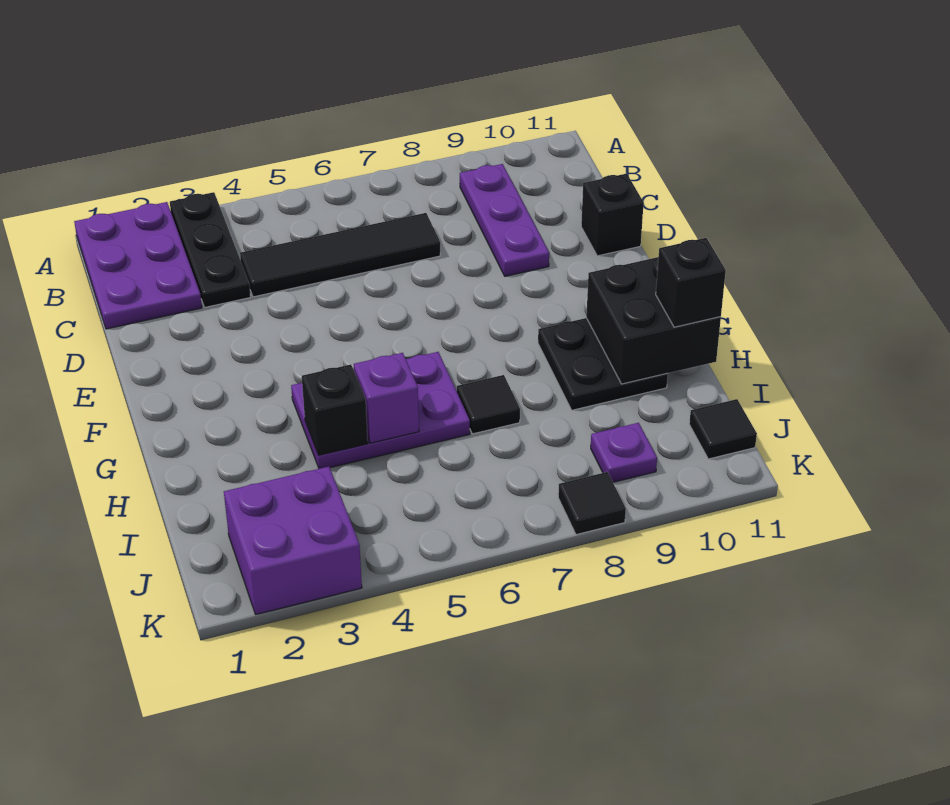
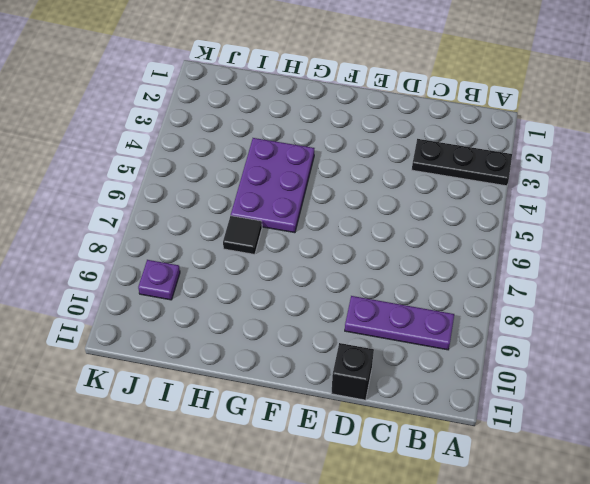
none -> purple plate A1:C2 level 1
none -> black tile C4:C7 level 1
none -> black plate G9:H10 level 1

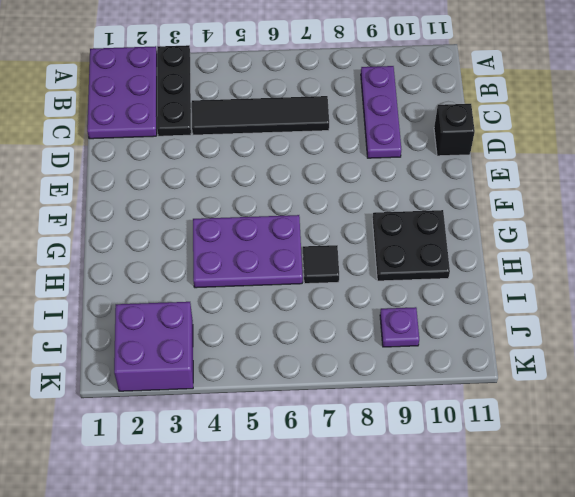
none -> black tile J11 level 1
none -> black tile K8 level 1
none -> black brick G10:H11 level 2

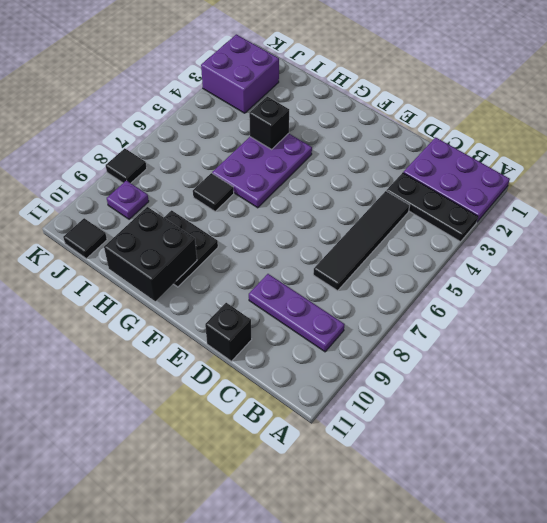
none -> purple brick H5 level 2
none -> black brick H11 level 3

